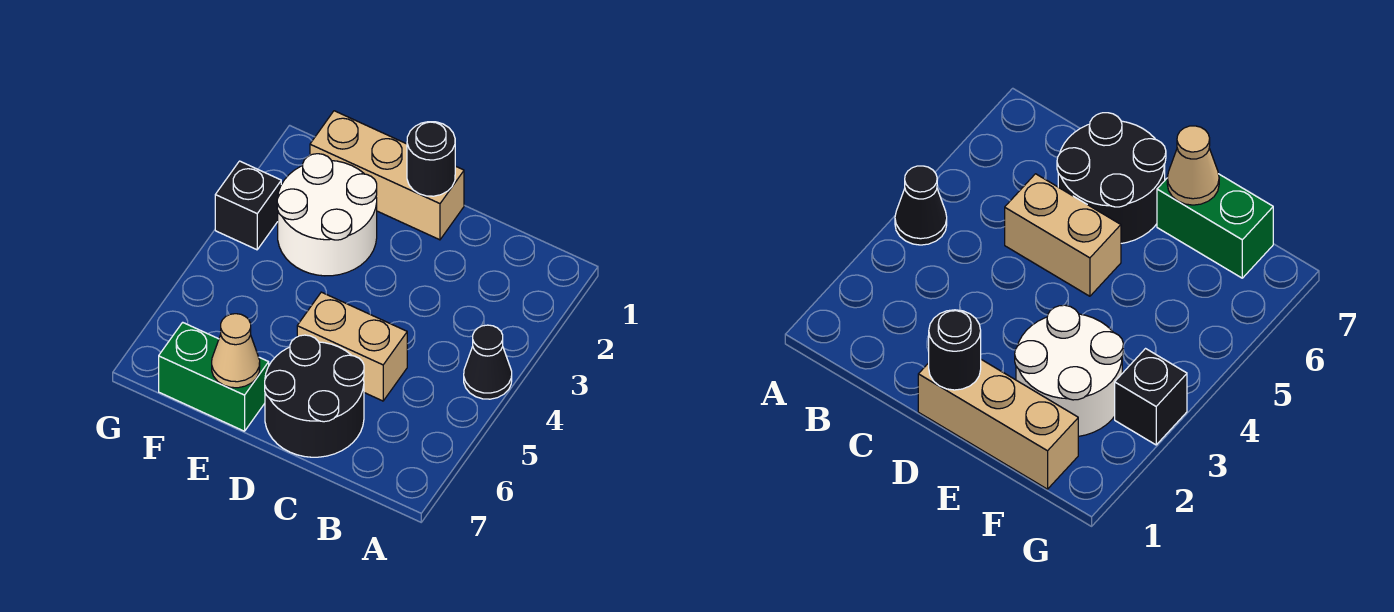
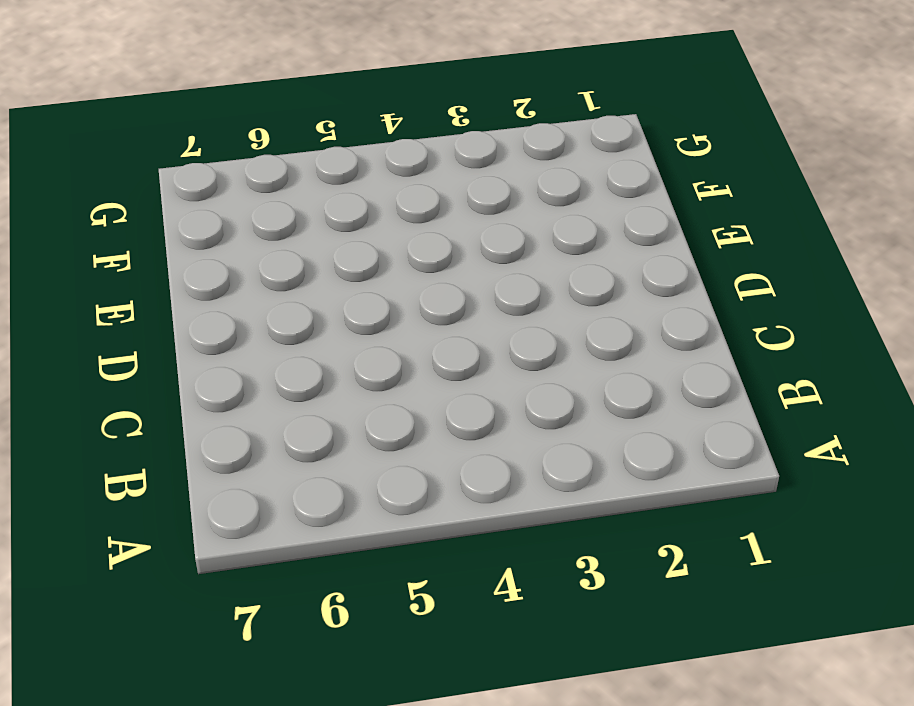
none -> black cone A4 level 1
none -> tan brick C5:D5 level 1

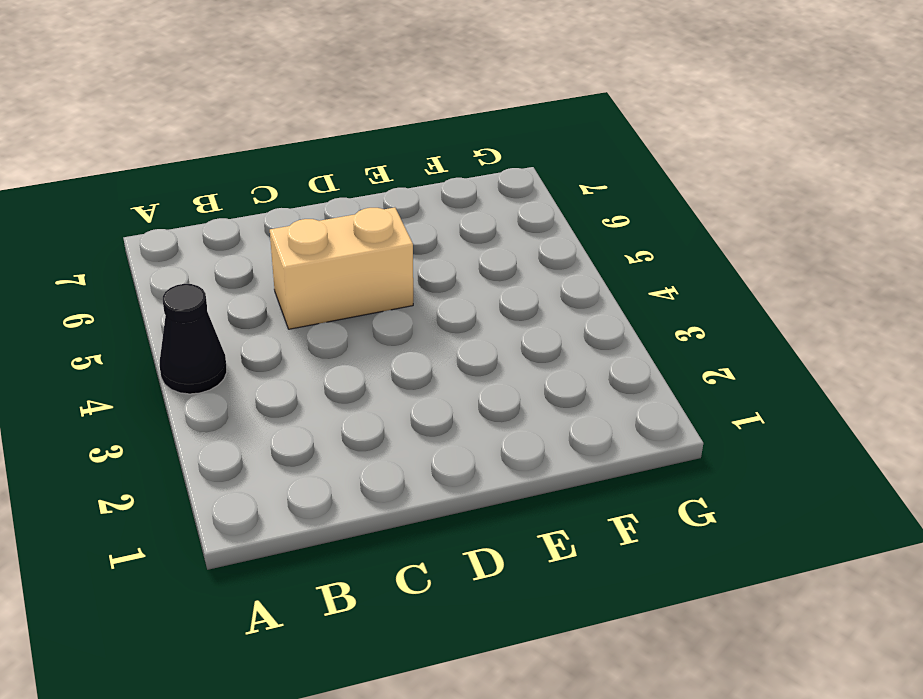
none -> black round brick C6:D7 level 1
none -> tan brick D1:F1 level 1

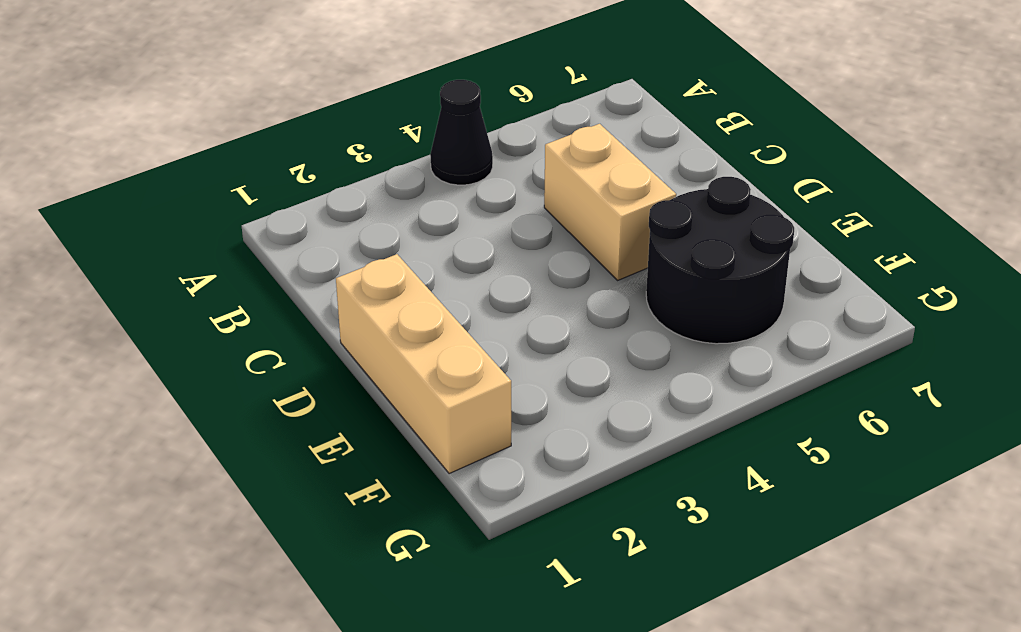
black round brick E5:F6 level 1 -> black round brick C6:D7 level 1
none -> white round brick E2:F3 level 1
none -> green brick E7:F7 level 1

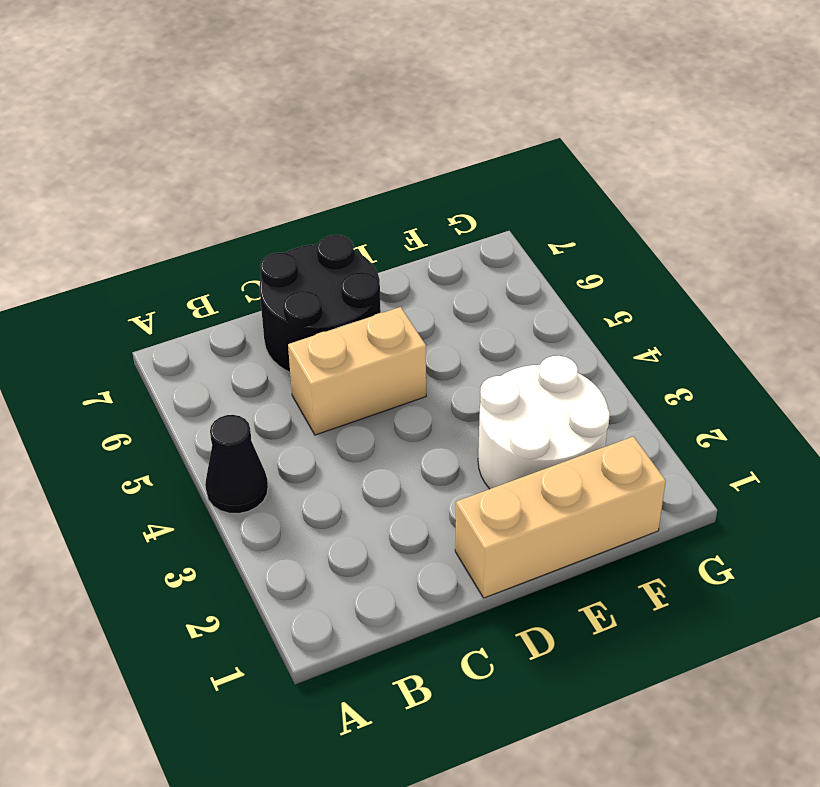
none -> green brick E7:F7 level 1
none -> black brick G3 level 1

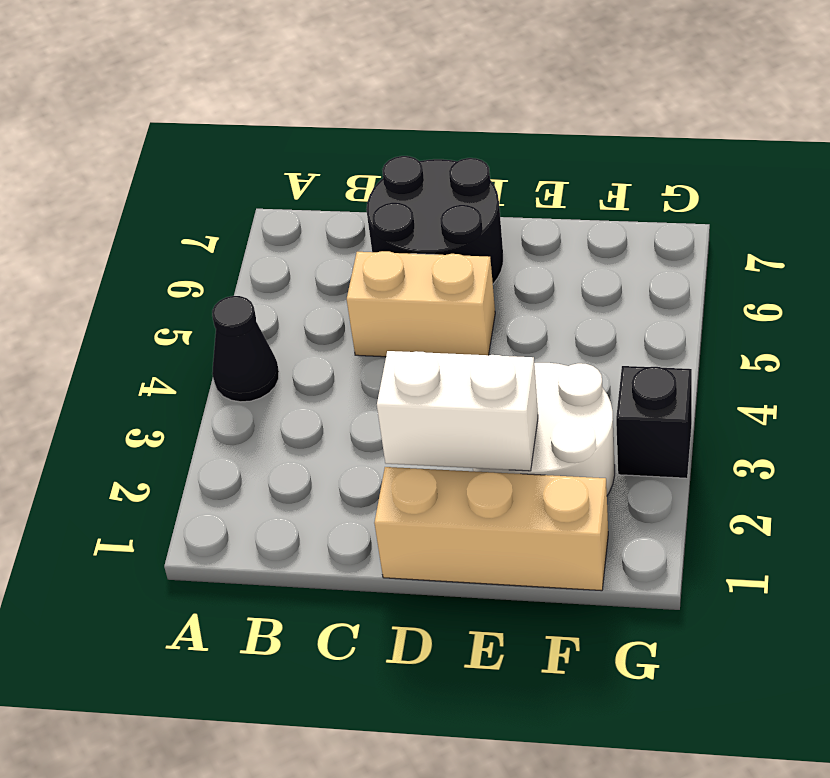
white brick D2:E2 level 2 -> none
none -> green brick E7:F7 level 1
none -> black round brick D1 level 2

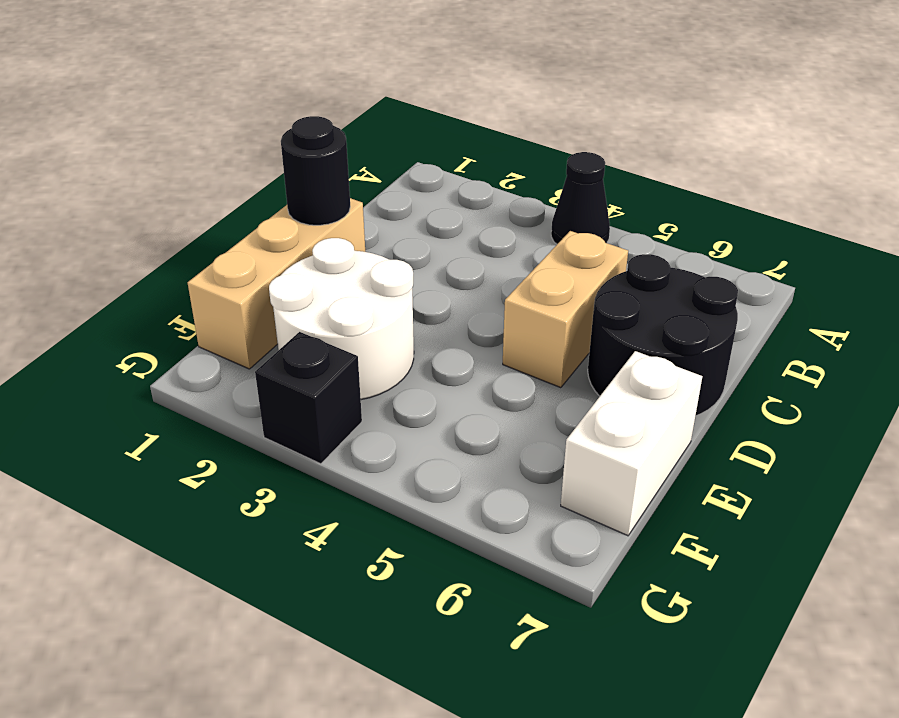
white brick E7:F7 level 1 -> green brick E7:F7 level 1
none -> tan cone E7 level 2

